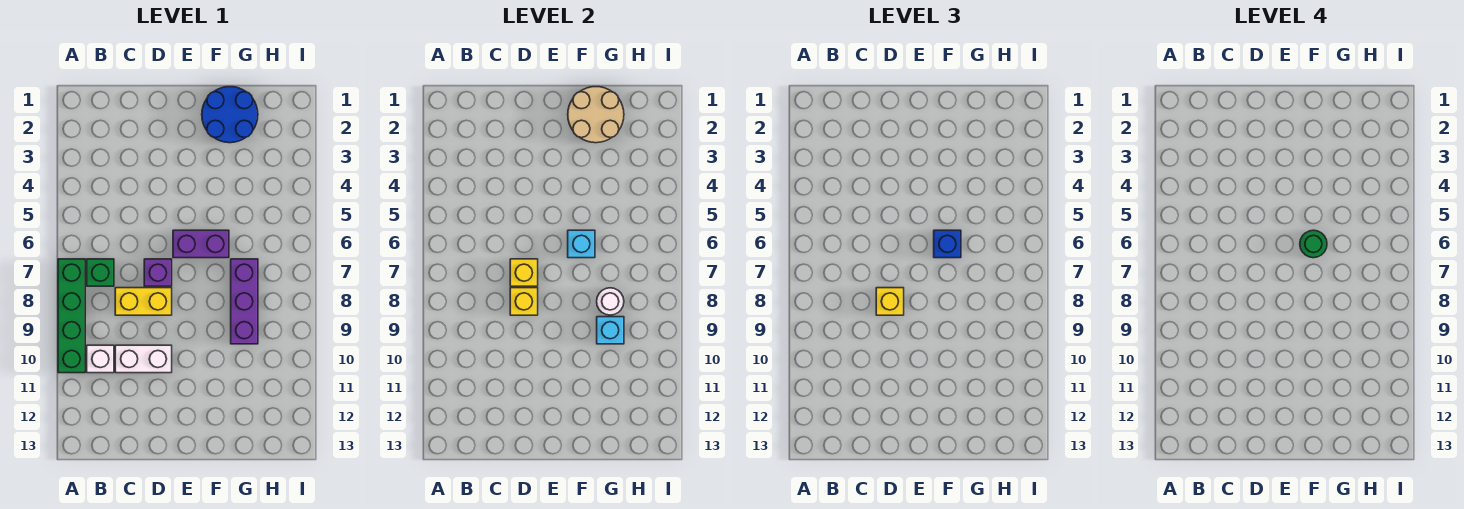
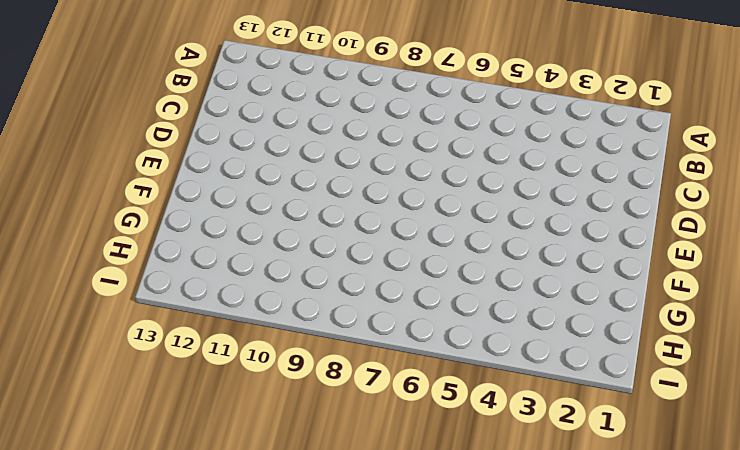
none -> green brick A7:A10 level 1
none -> green brick B7 level 1
none -> white brick B10 level 1

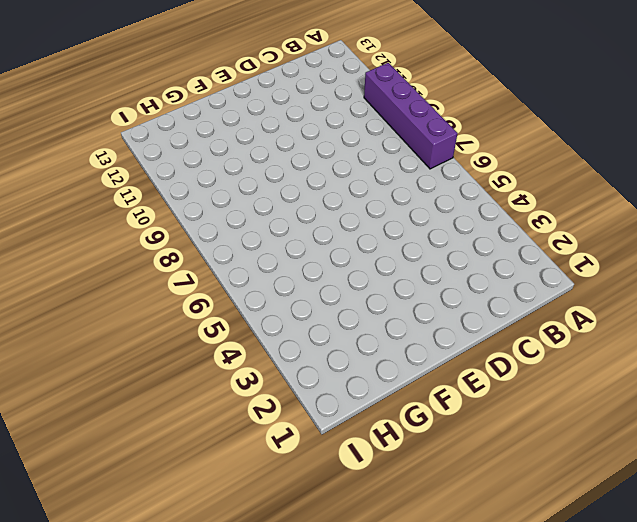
purple brick A7:A10 level 1 -> green brick A7:A10 level 1
none -> green brick B7 level 1
none -> white brick B10 level 1
none -> yellow brick C8:D8 level 1

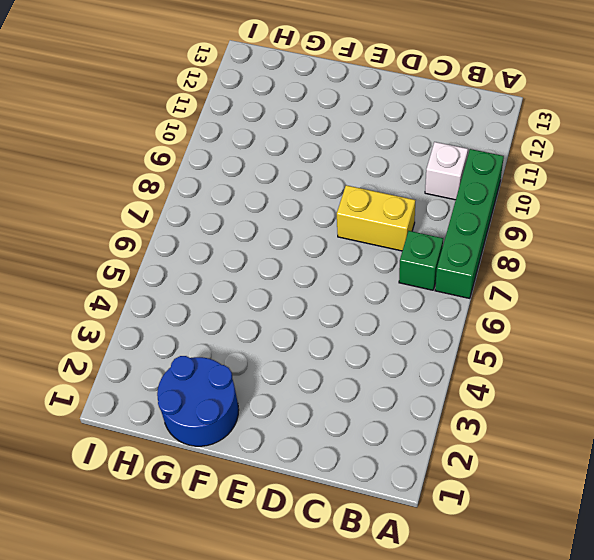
none -> white brick C10:D10 level 1
none -> purple brick D7 level 1
none -> purple brick E6:F6 level 1

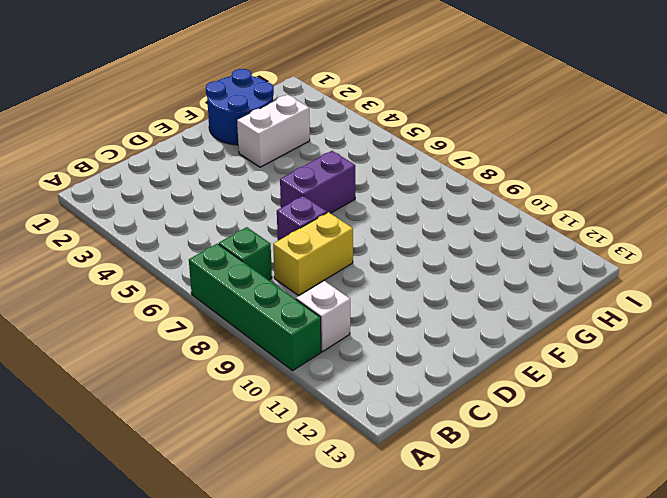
white brick F3:G3 level 1 -> white brick C10:D10 level 1
none -> purple brick G7:G9 level 1
none -> yellow brick D7 level 2
none -> yellow brick D8 level 2

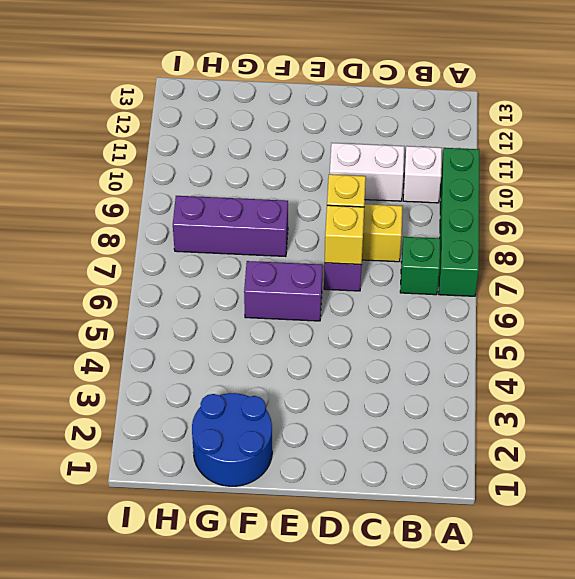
purple brick F8:H8 level 1 -> purple brick G7:G9 level 1
none -> tan round brick F1:G2 level 2
none -> cyan brick F6 level 2
none -> white round brick G8 level 2

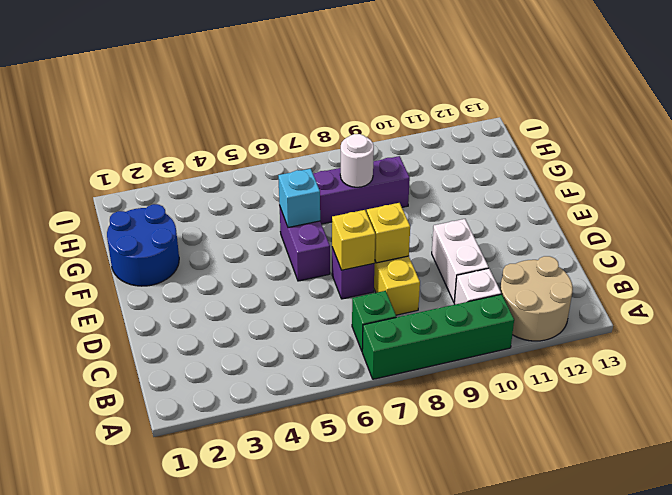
tan round brick A11:B12 level 1 -> tan round brick F1:G2 level 2
none -> cyan brick G9 level 2
none -> yellow brick D8 level 3
none -> blue brick F6 level 3

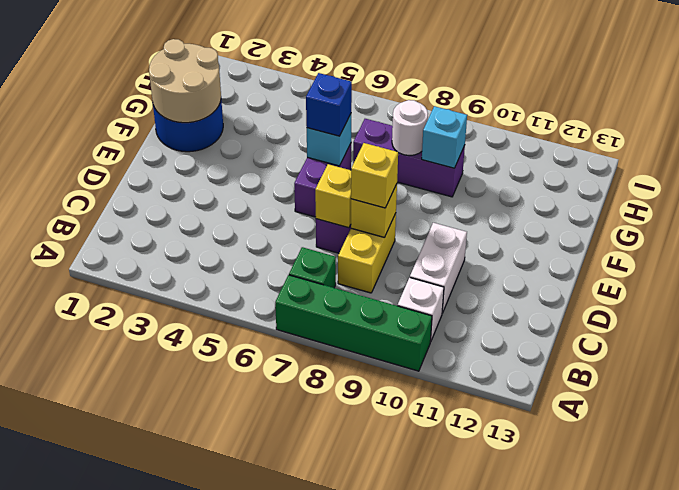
none -> green round brick F6 level 4

